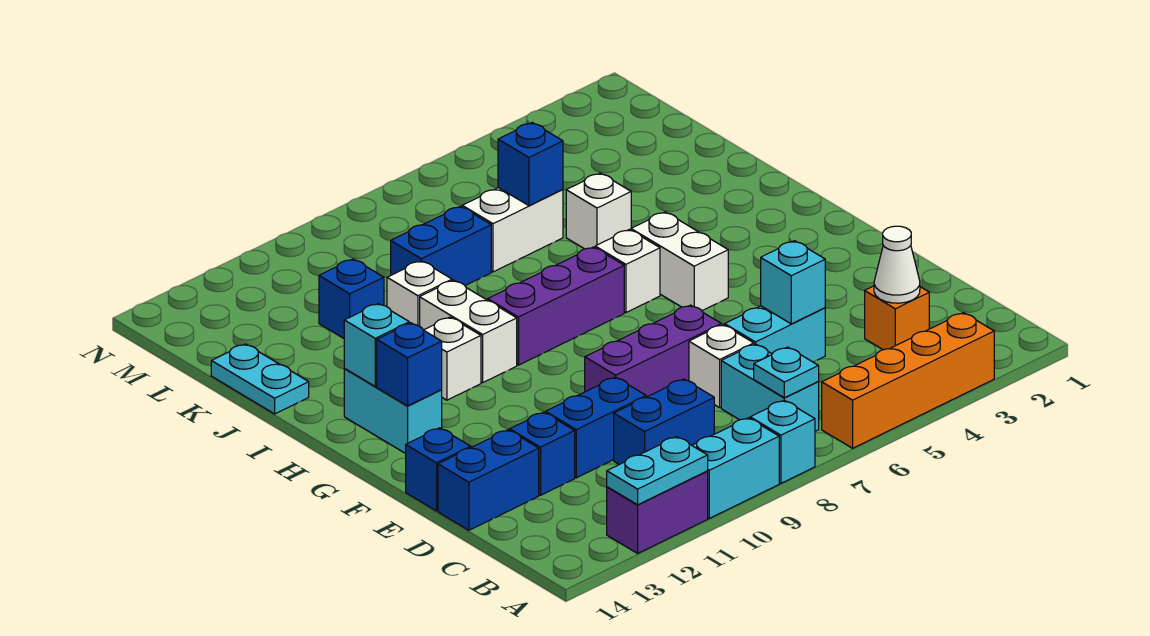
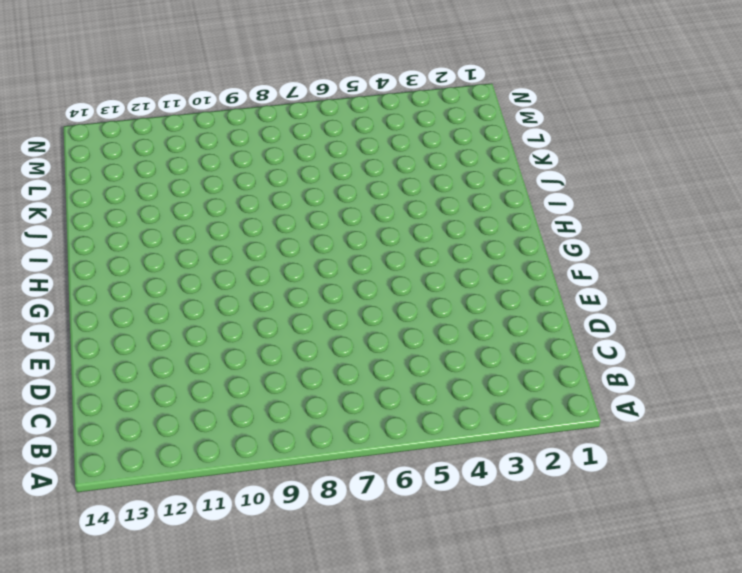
none -> orange brick A3:A6 level 1
none -> cyan brick A8 level 1
none -> cyan brick A9:A10 level 1
none -> purple brick A11:A12 level 1

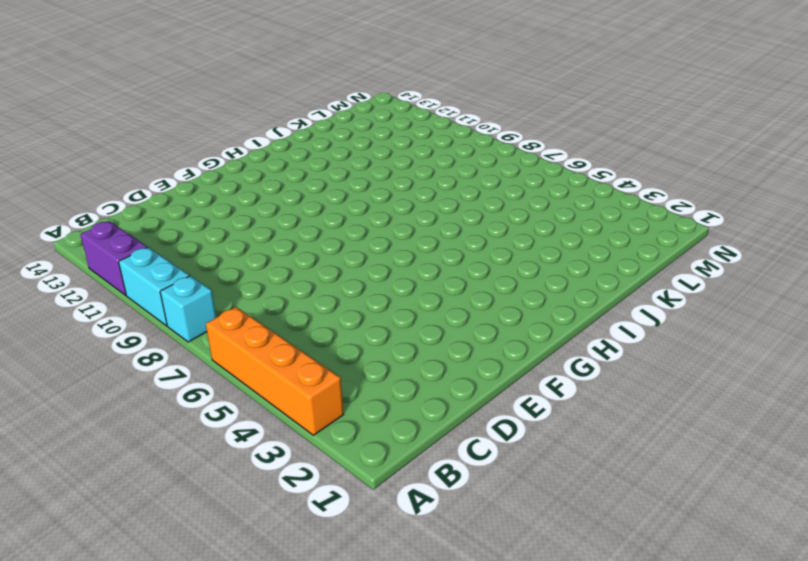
none -> cyan brick B7:C7 level 1
none -> orange brick C3 level 1
none -> blue brick C9:C10 level 1
none -> cyan brick D5:D6 level 1

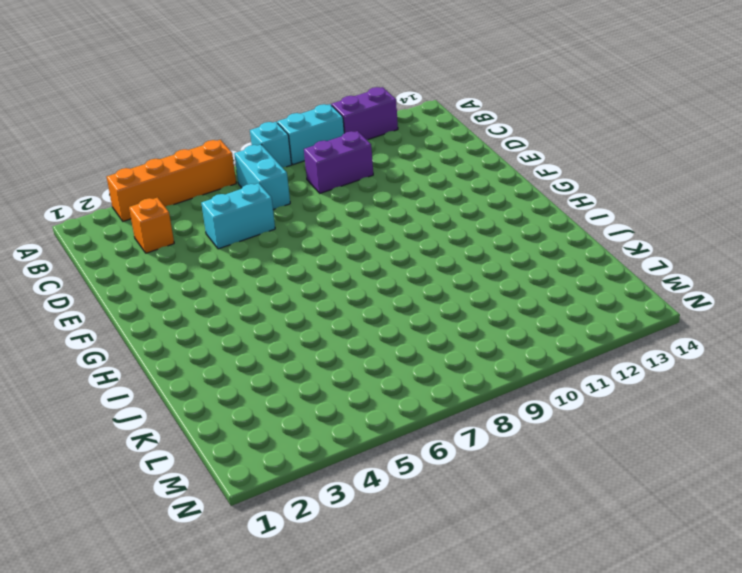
purple brick C9:C10 level 1 -> blue brick C9:C10 level 1
none -> white brick D7 level 1
none -> blue brick D10:D11 level 1
none -> blue brick D12 level 1
none -> blue brick D13:D14 level 1

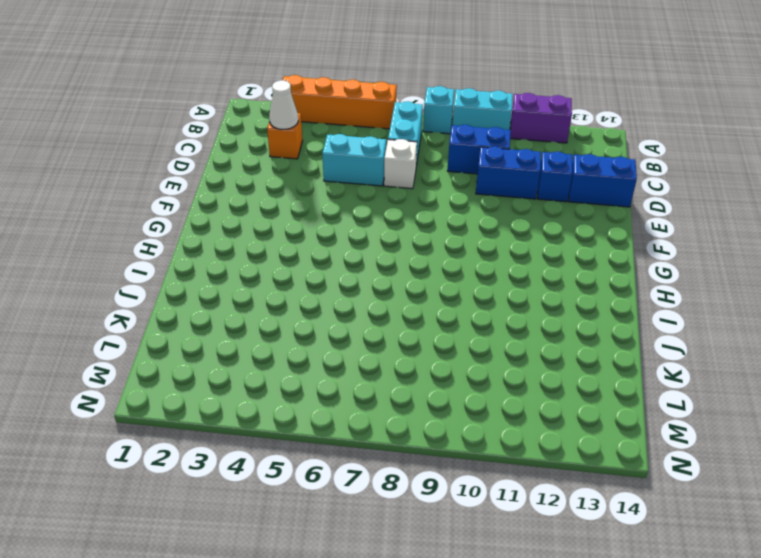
none -> purple brick E7:E9 level 1
none -> blue brick E14 level 1
none -> white brick G5:H5 level 1
none -> cyan brick G13:H13 level 1

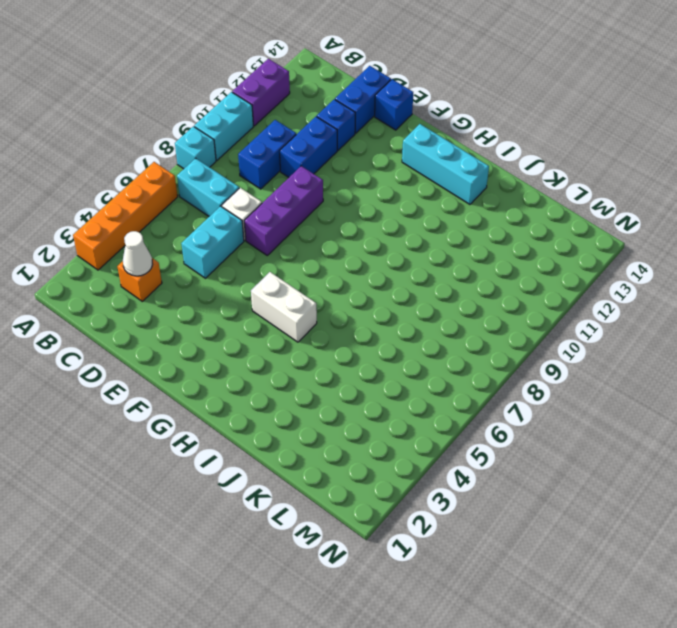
cyan brick G13:I13 level 1 -> cyan brick G13:H13 level 1
none -> white brick H6 level 1
none -> purple brick H7:H9 level 1
none -> white brick H10:I10 level 1
none -> white brick H11 level 1

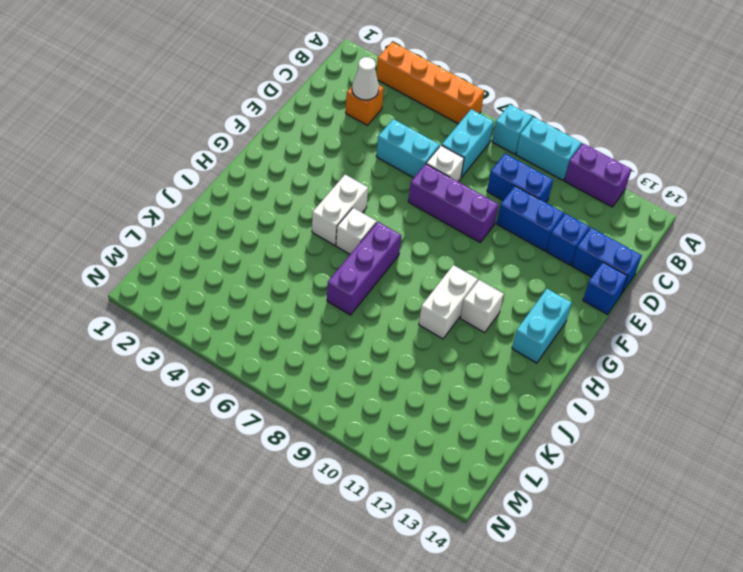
purple brick H7:J7 level 1 -> purple brick H7:H9 level 1
none -> white brick J5 level 1
none -> white brick J10 level 1
none -> cyan plate J14:K14 level 1
none -> white brick K6:K7 level 1

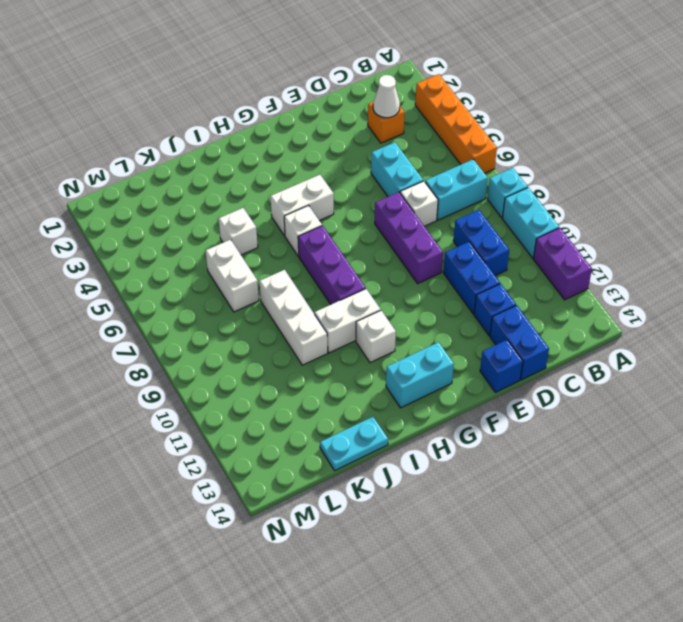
white brick J8:J10 level 1 -> white brick J10 level 1
none -> blue brick K8:K9 level 1
none -> blue brick K11 level 1
none -> cyan plate A11:A12 level 2
none -> cyan plate B7 level 2

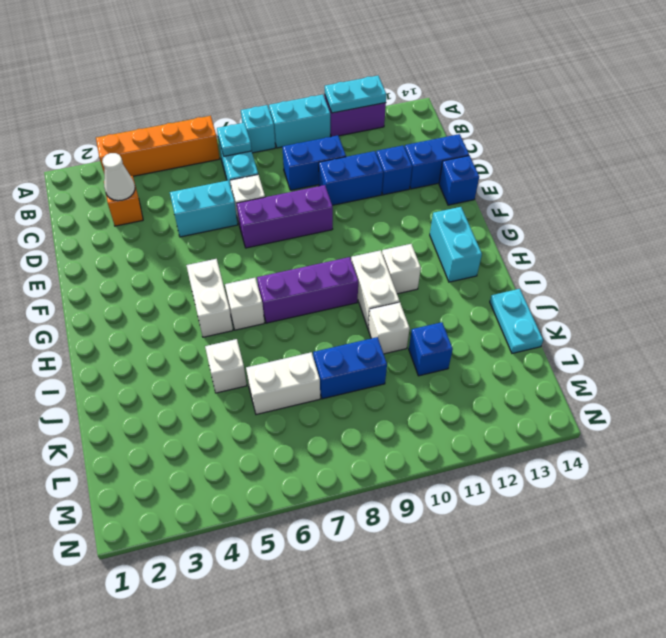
none -> cyan brick D5 level 2
none -> blue brick G13 level 2
none -> cyan brick H13 level 2
none -> blue brick K6 level 2

